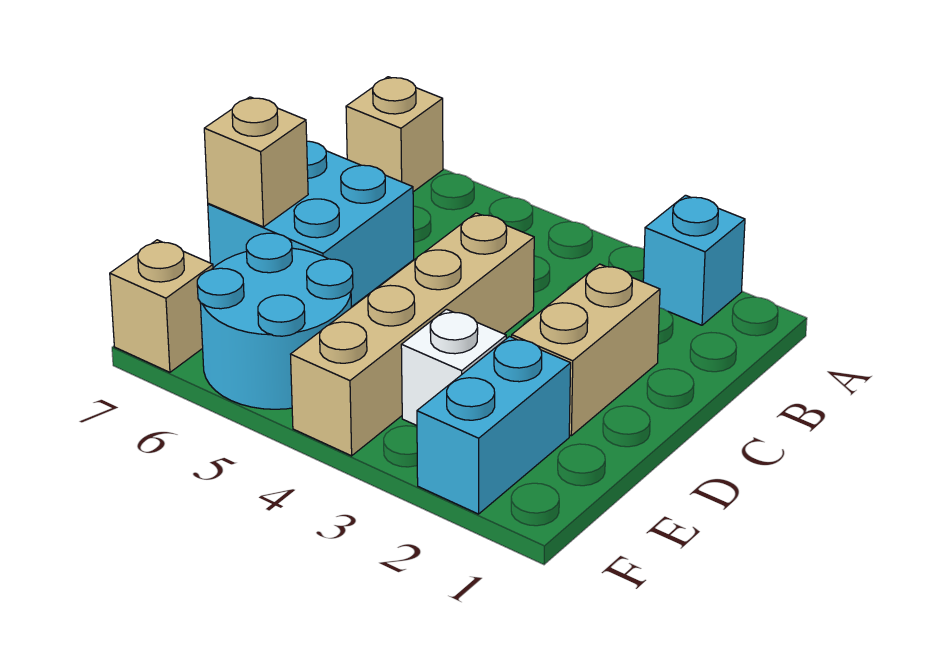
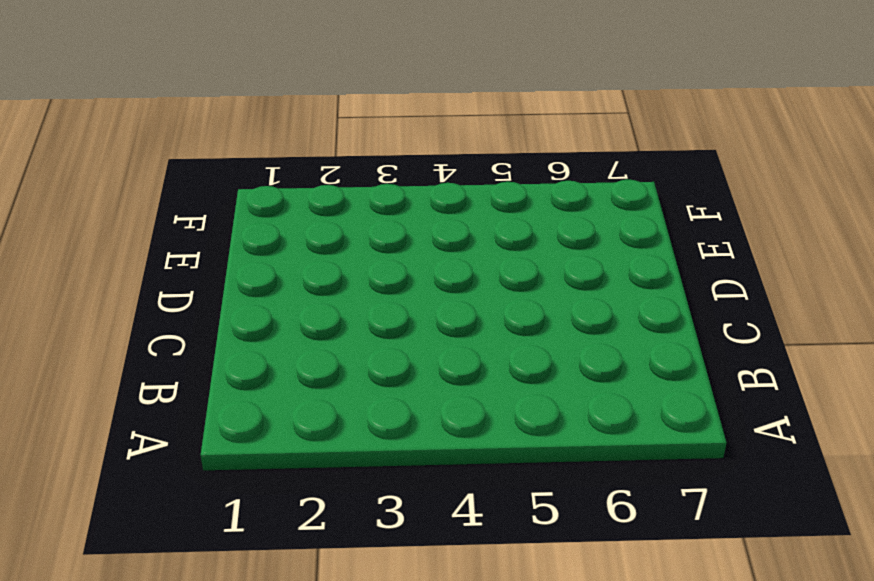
none -> cyan brick A2 level 1
none -> tan brick A7 level 1

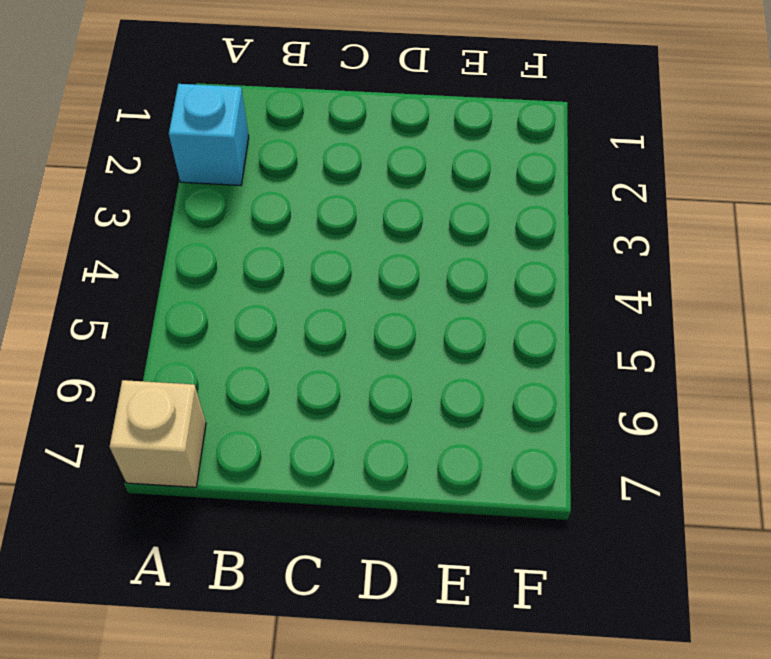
none -> tan brick C2:D2 level 1
none -> tan brick C4:F4 level 1

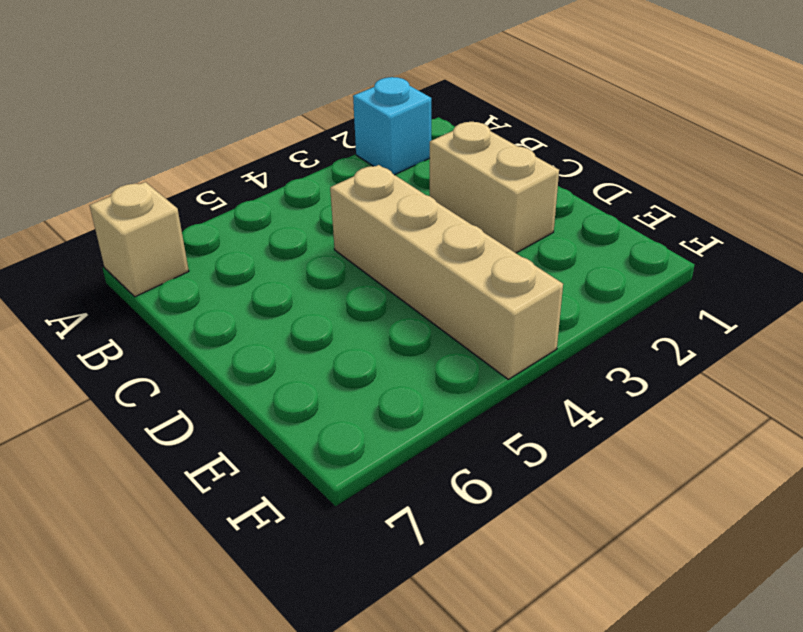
none -> cyan brick C6:D7 level 1
none -> cyan brick E2:F2 level 1

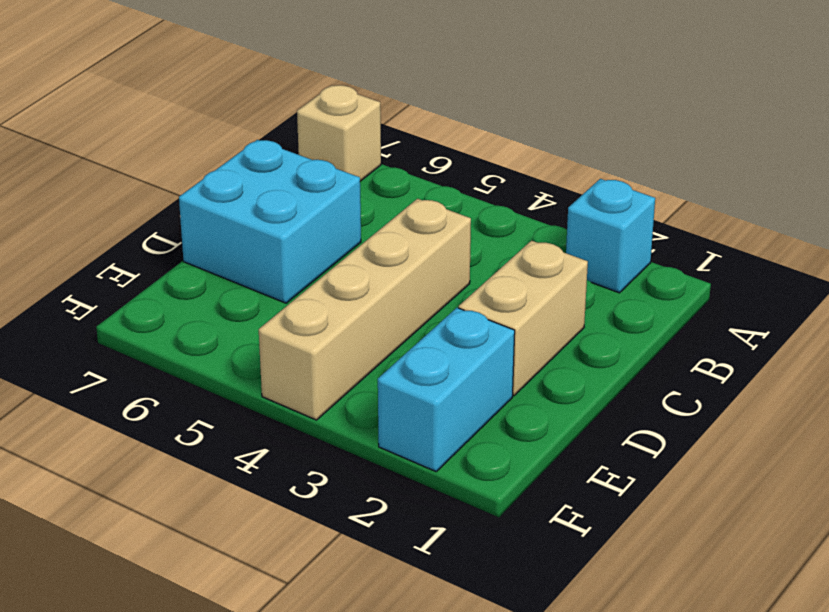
none -> white brick E3 level 1
none -> cyan round brick E5:F6 level 1

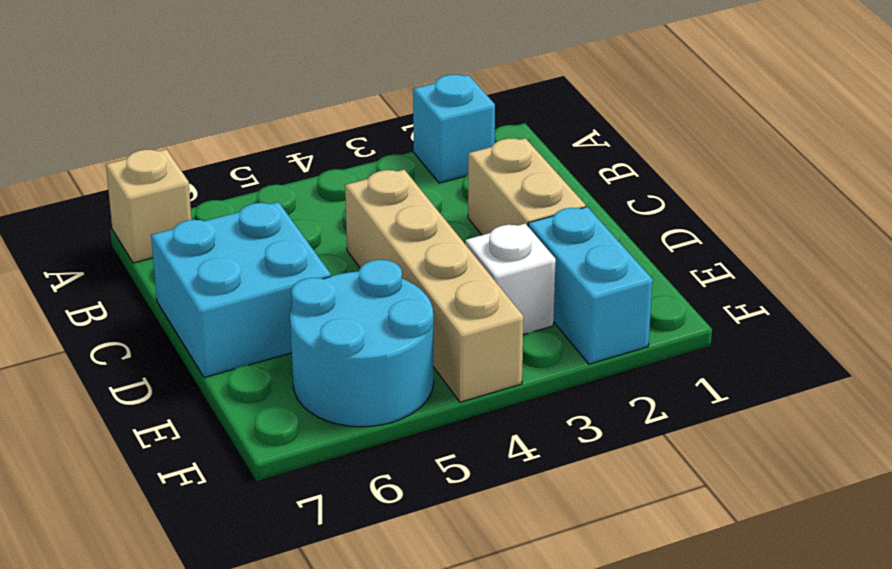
none -> tan brick F7 level 1
none -> tan brick D7 level 2

